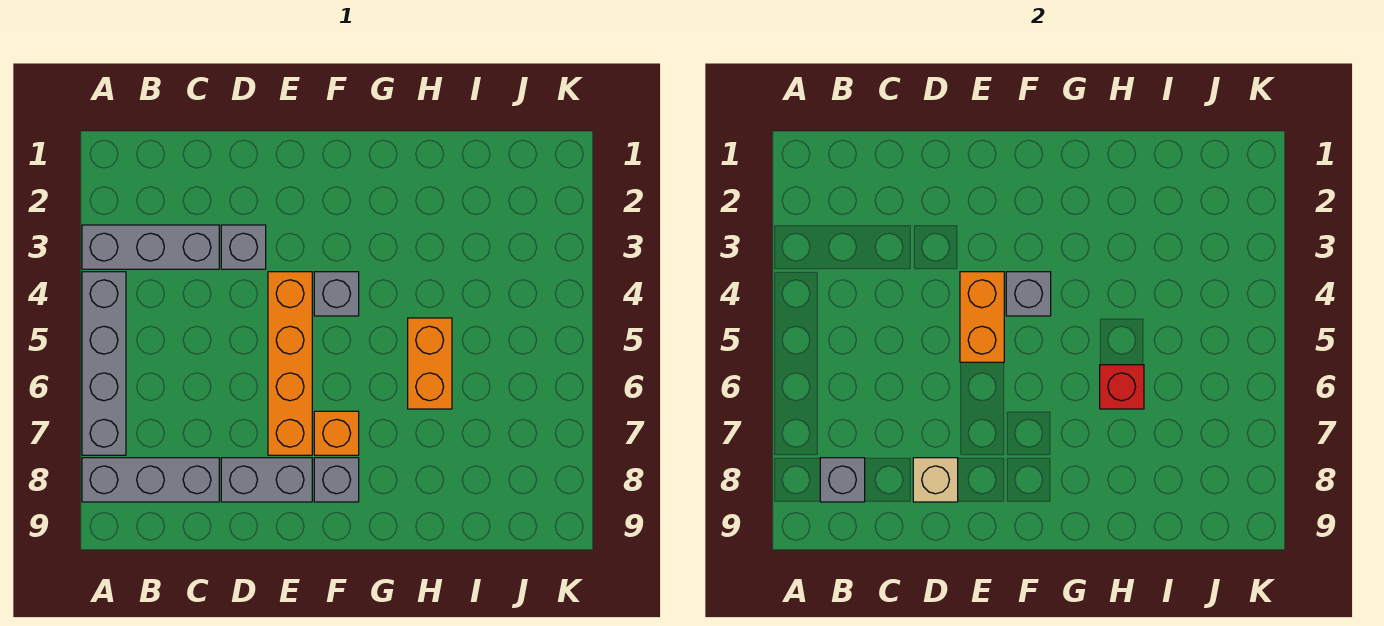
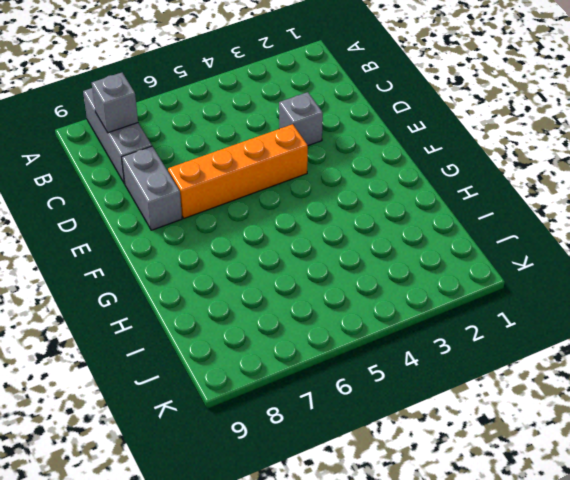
none -> grey brick A3:C3 level 1
none -> grey brick A4:A7 level 1
none -> grey brick F4 level 1

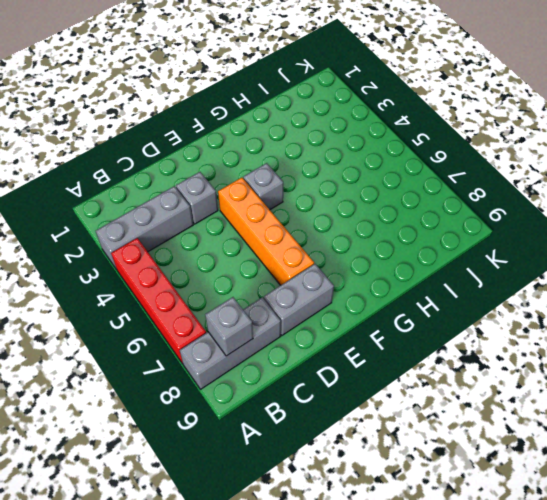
red brick A4:A7 level 1 -> grey brick A4:A7 level 1
none -> orange brick F7 level 1
none -> grey brick F8 level 1
none -> orange brick H5:H6 level 1

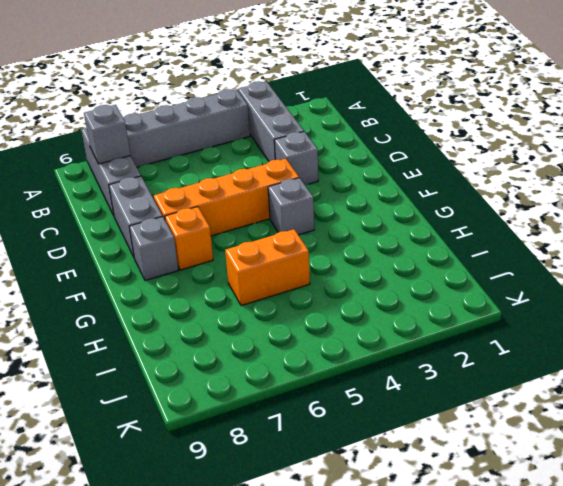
none -> tan brick D8 level 2
none -> orange brick E4:E5 level 2
none -> grey brick F4 level 2

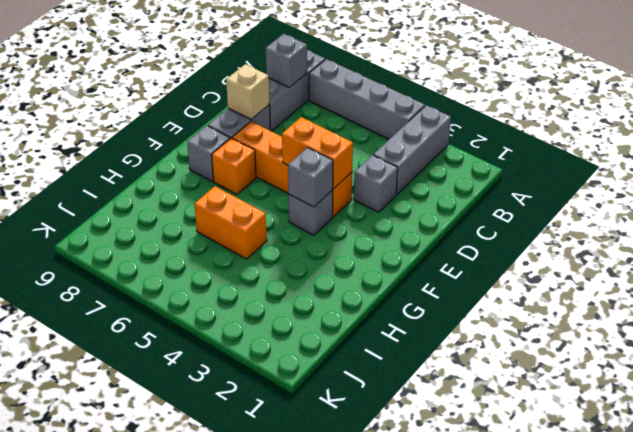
none -> red brick H6 level 2

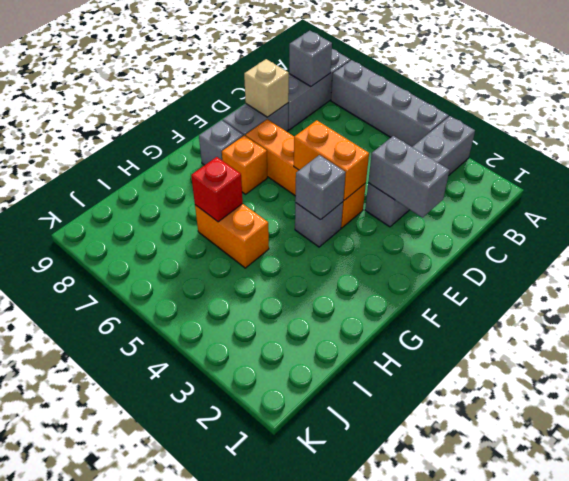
grey brick D2:D3 level 2 -> none

